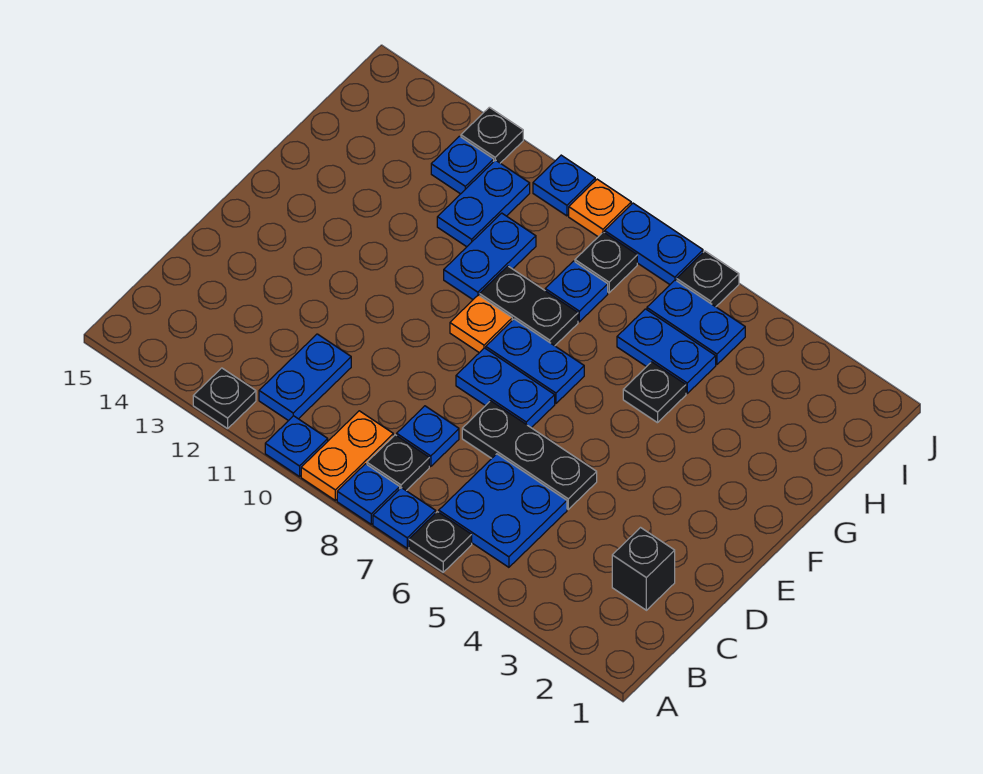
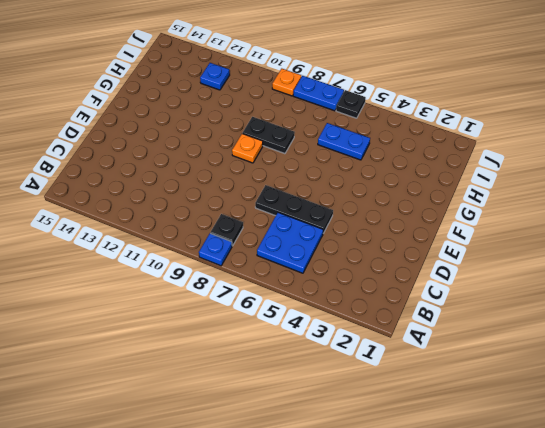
none -> black plate A6 level 1
none -> blue plate A7 level 1
none -> orange plate A9:B9 level 1

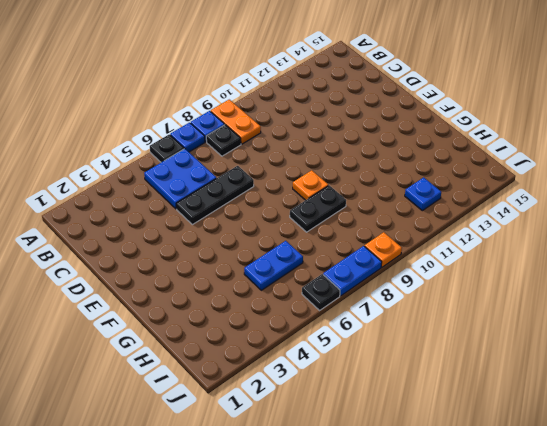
none -> blue plate A10 level 1
none -> black plate A12 level 1
none -> blue plate B11:C11 level 1

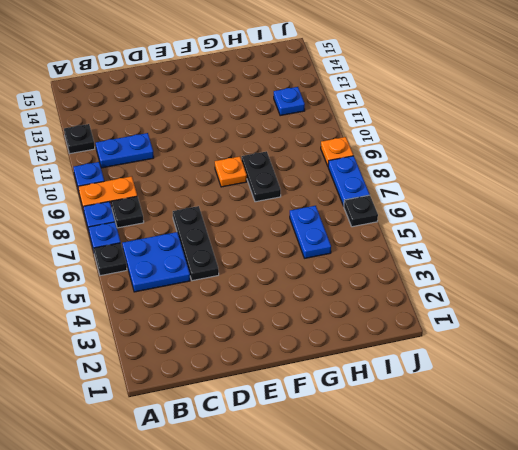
none -> black brick C2 level 1
none -> blue plate C8 level 1
none -> blue plate E7:E8 level 1

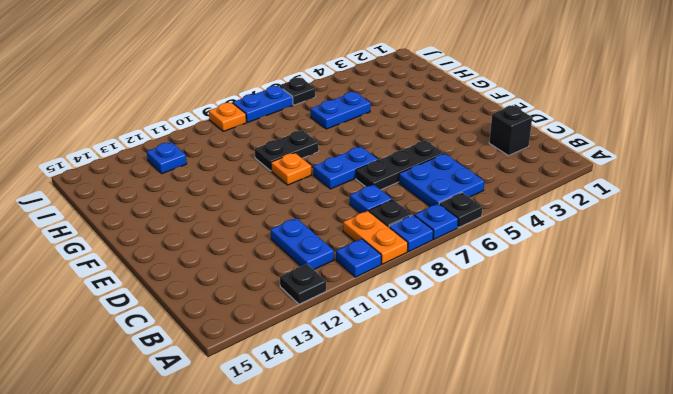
none -> blue plate F7:F8 level 1
none -> black plate G5 level 1
none -> blue plate G10:H10 level 1

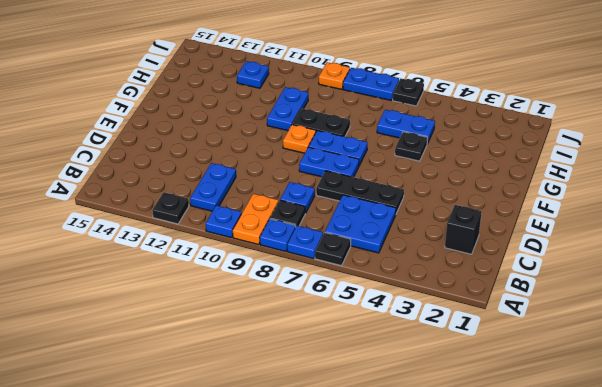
none -> blue plate H8 level 1
none -> blue plate H11:I11 level 1
none -> blue plate I5:I6 level 1

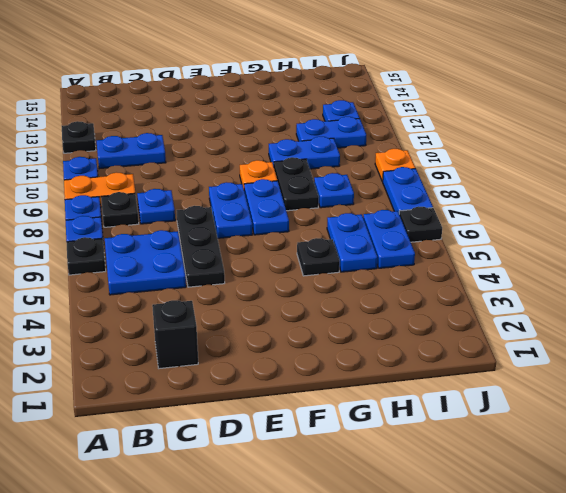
none -> black plate I8 level 1
none -> blue plate J10 level 1
none -> black plate J12 level 1

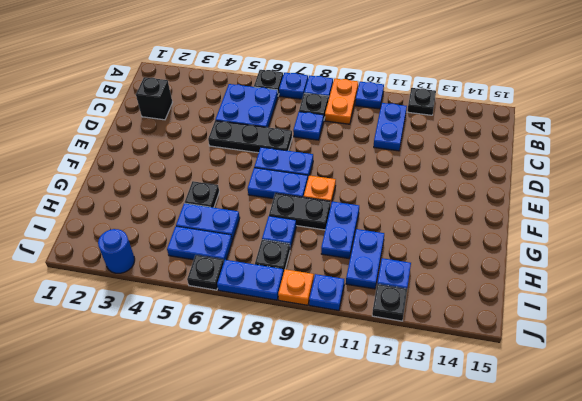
blue round brick J3 level 1 -> none

